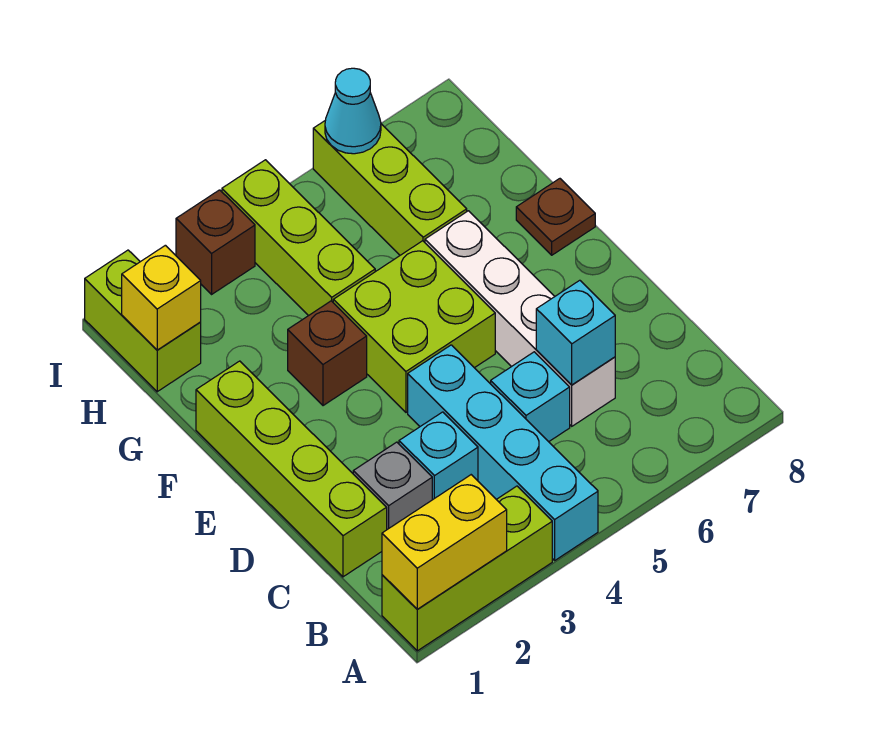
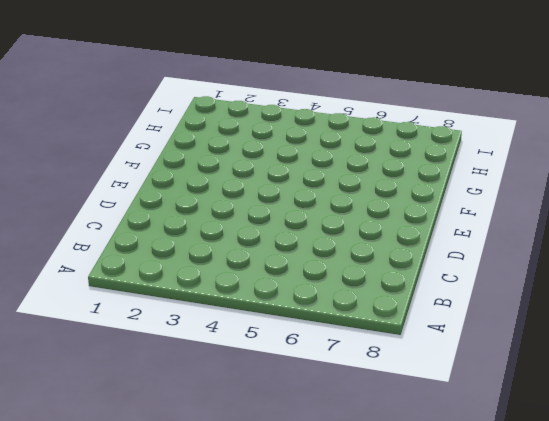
none -> lime brick A1:A3 level 1
none -> cyan brick A4:D4 level 1
none -> lime brick C1:F1 level 1

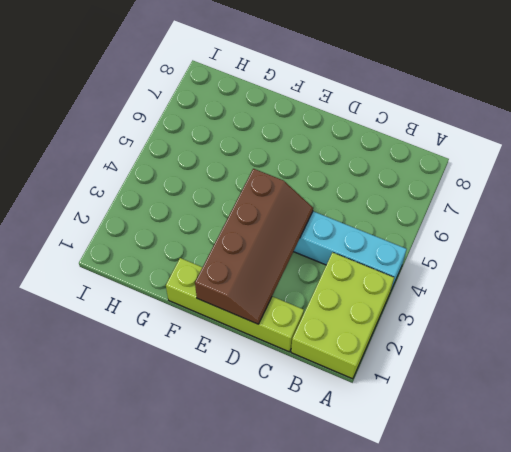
lime brick A1:B3 level 1 -> lime brick A1:A3 level 1
brown slope D1:E4 level 2 top E -> none
none -> grey brick C2 level 1
none -> cyan brick C3 level 1
none -> cyan brick C5 level 1

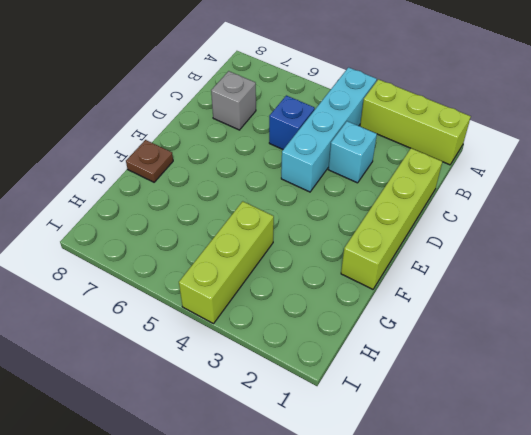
blue brick C5 level 1 -> cyan brick C5 level 1
grey brick C7 level 1 -> grey brick C2 level 1
none -> white brick C6:F6 level 1
none -> lime brick E4:F5 level 1
none -> brown brick F3 level 1

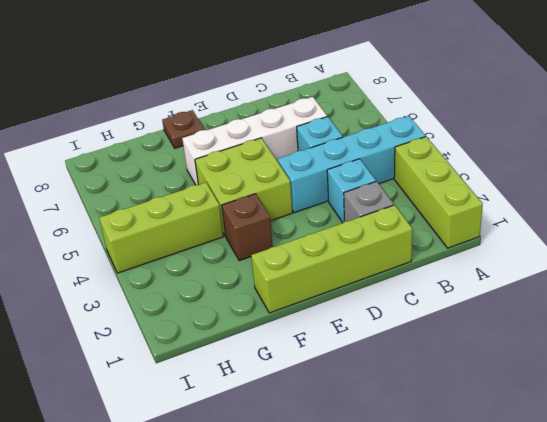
none -> lime brick G6:I6 level 1
none -> lime brick H1:I1 level 1
none -> brown brick I3 level 1

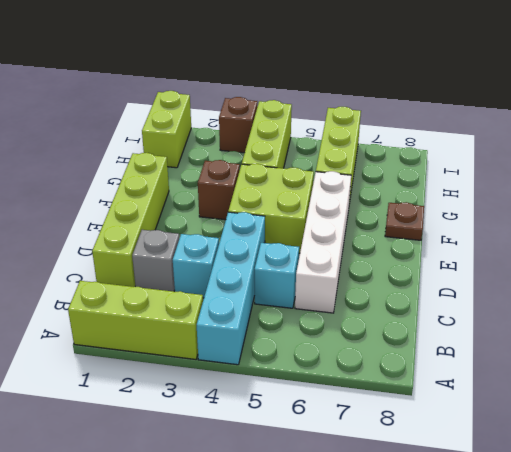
none -> yellow brick A1:A2 level 2
none -> cyan brick C6 level 2
none -> yellow brick H1 level 2

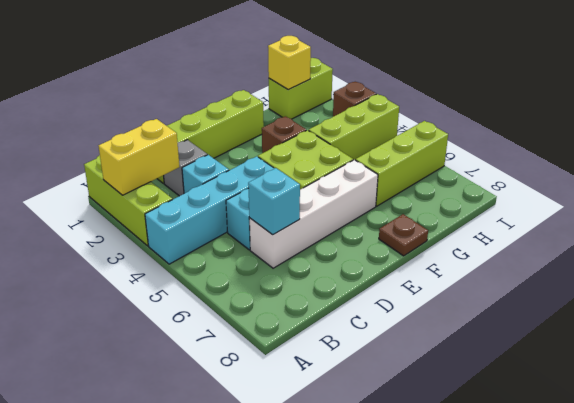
yellow brick A2:B2 level 2 -> yellow brick A1:A2 level 2
none -> cyan cone I6 level 2

